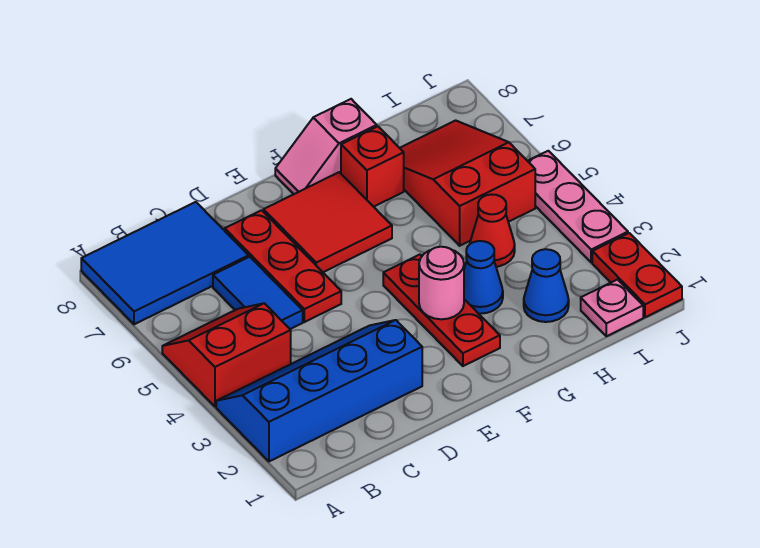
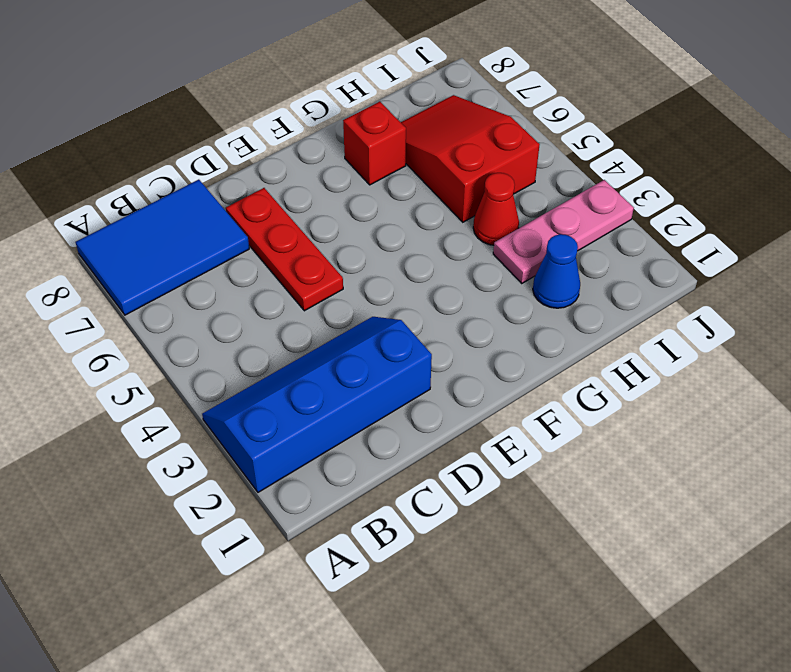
pink plate H3:J3 level 1 -> pink plate J3:J5 level 1
none -> red slope A4:B5 level 1 top 4
none -> blue tile C5:C6 level 1
none -> red tile E6:F7 level 1

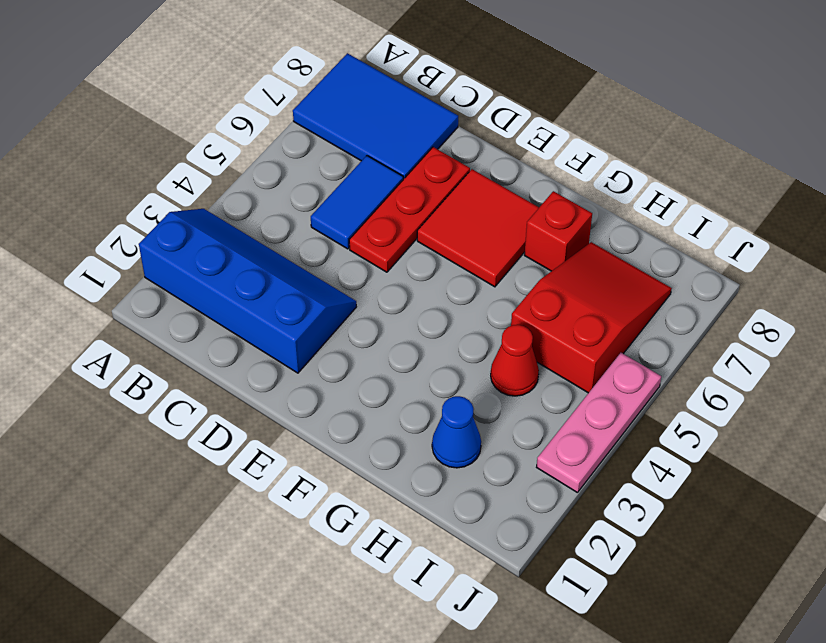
none -> red slope A4:B5 level 1 top 4
none -> red plate F2:F4 level 1
none -> pink slope F8:G8 level 1 top G

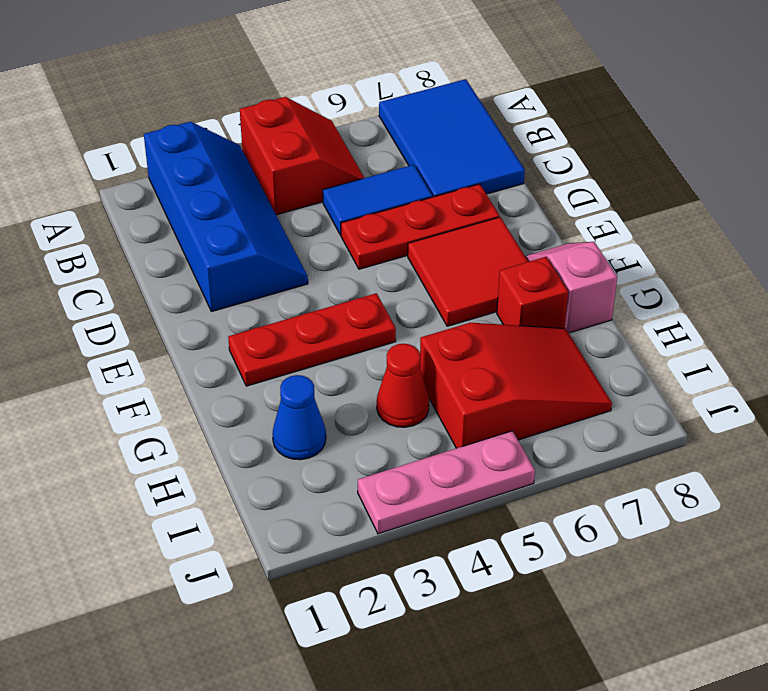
none -> blue cone G3 level 1
none -> pink plate I1 level 1
none -> red plate J1:J2 level 1

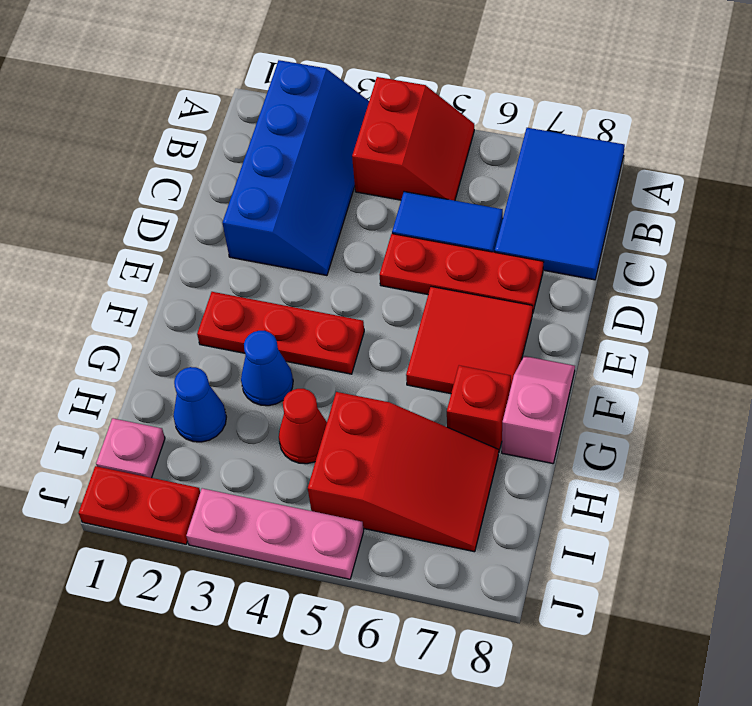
none -> pink round brick F3 level 2

